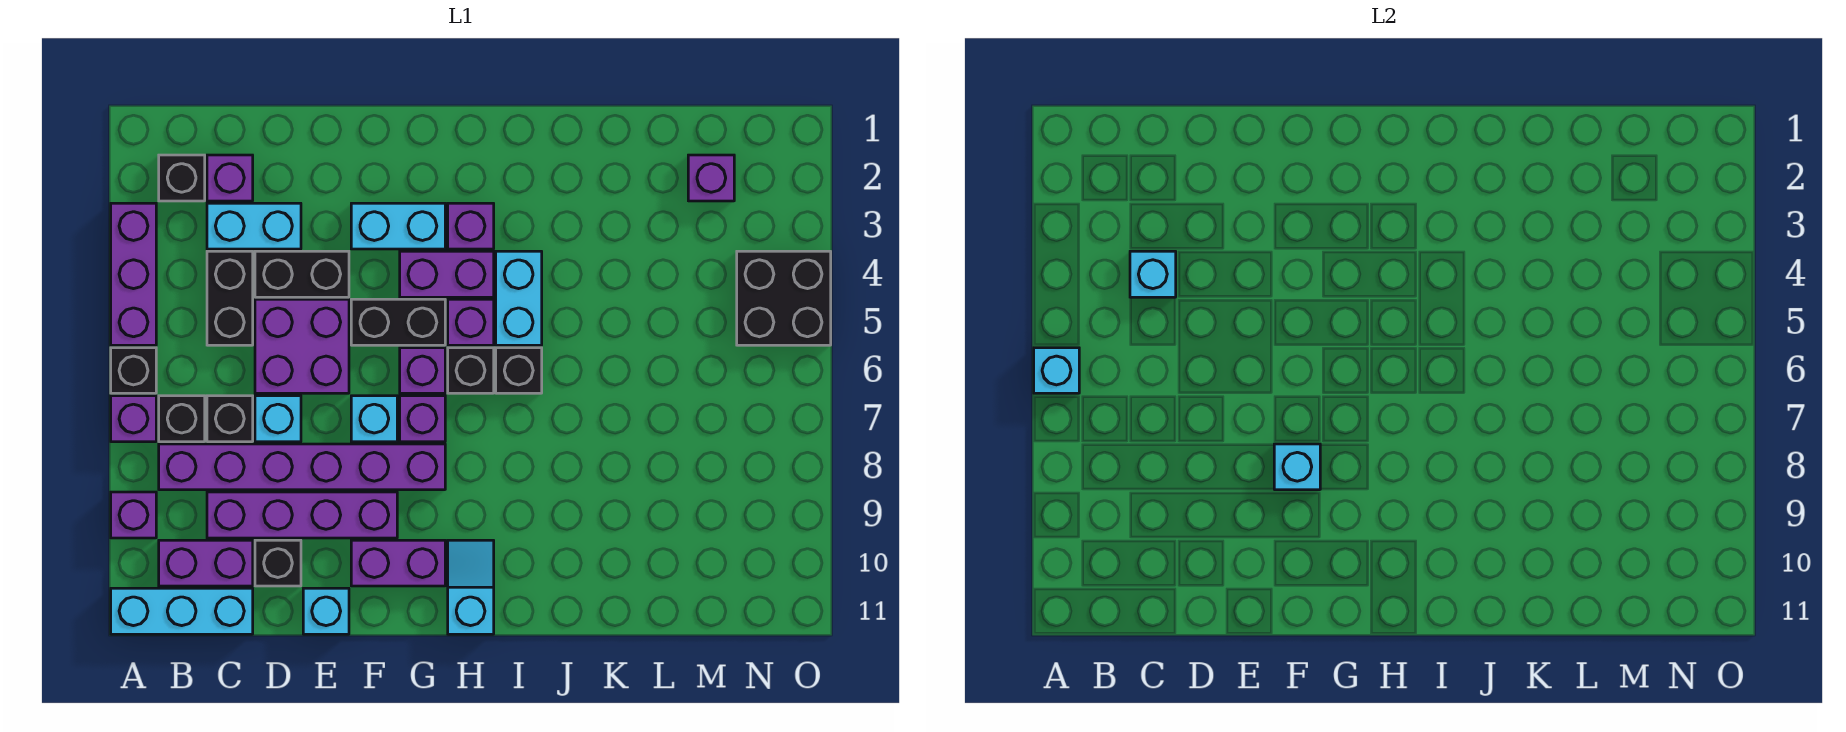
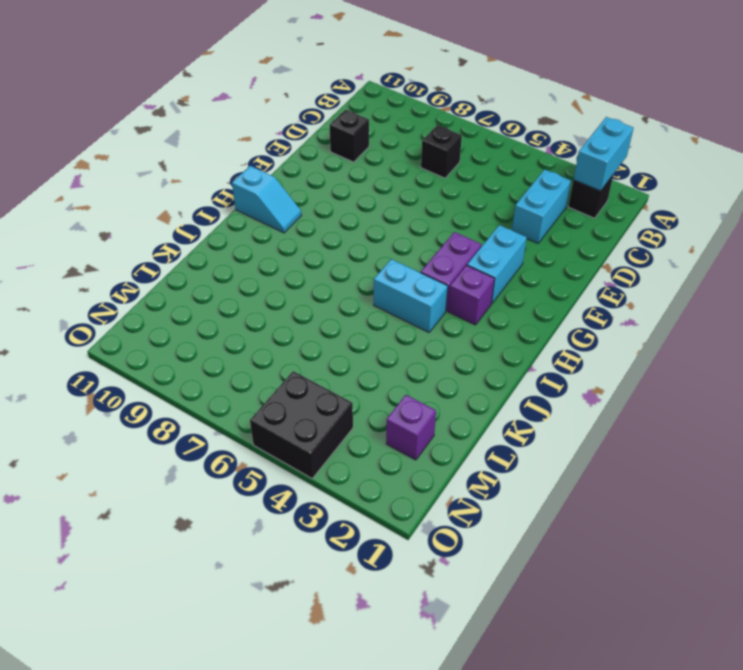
cyan brick A2:B2 level 2 -> none
none -> purple brick A3:A5 level 1
none -> black brick A6 level 1
none -> purple brick A7 level 1
none -> purple brick A9 level 1

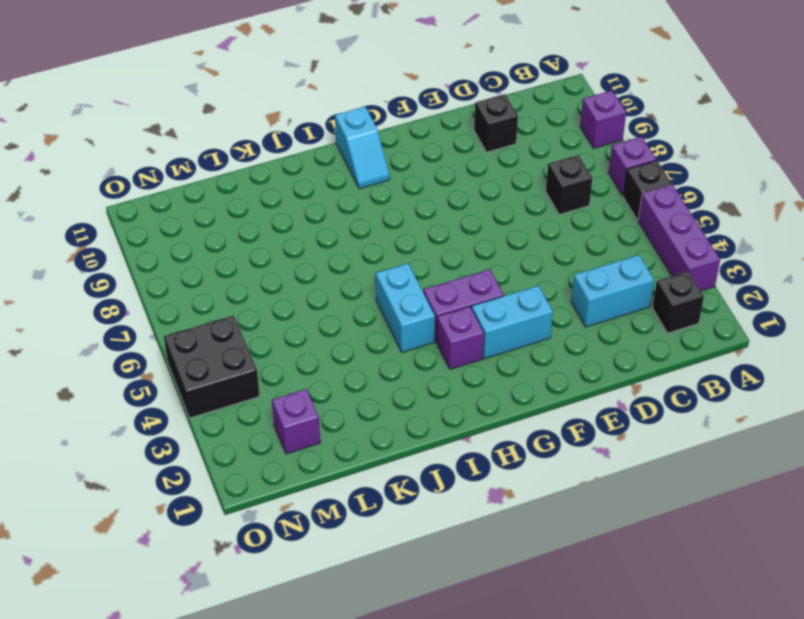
none -> cyan brick A11:C11 level 1
none -> black brick B7 level 1
none -> purple brick B8:G8 level 1
none -> purple brick B10:C10 level 1

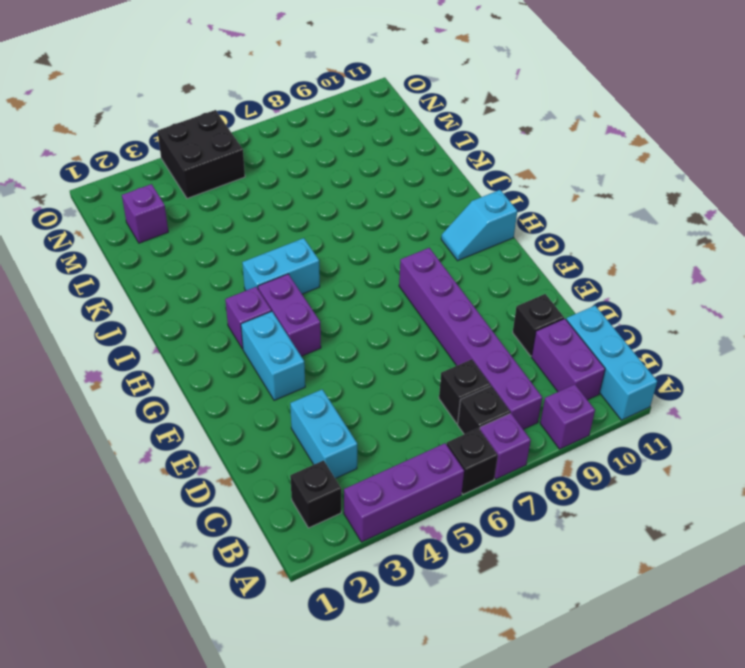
none -> purple brick C2 level 1
none -> black brick C4:C5 level 1
none -> purple brick C9:F9 level 1
none -> black brick D4:E4 level 1

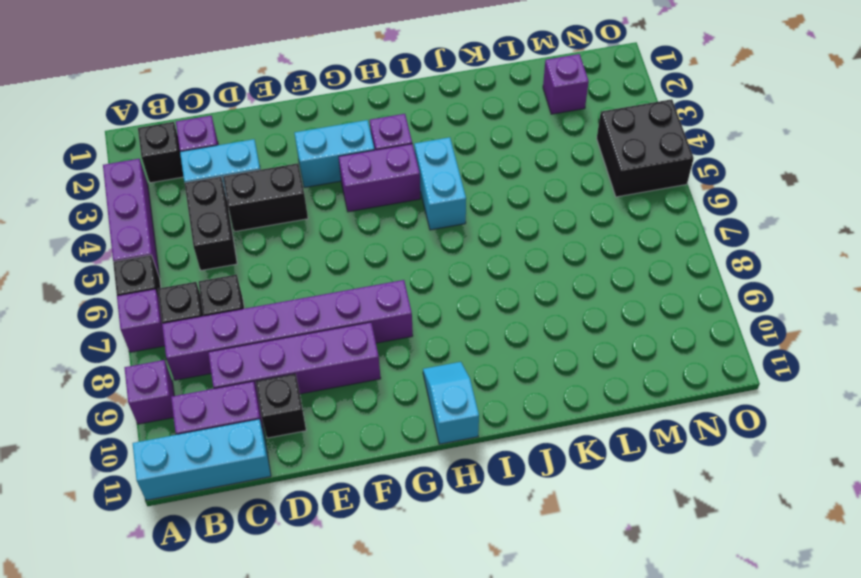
none -> purple brick D5:E6 level 1
none -> cyan brick D7 level 1
none -> cyan brick E11 level 1
none -> black brick F5:G5 level 1

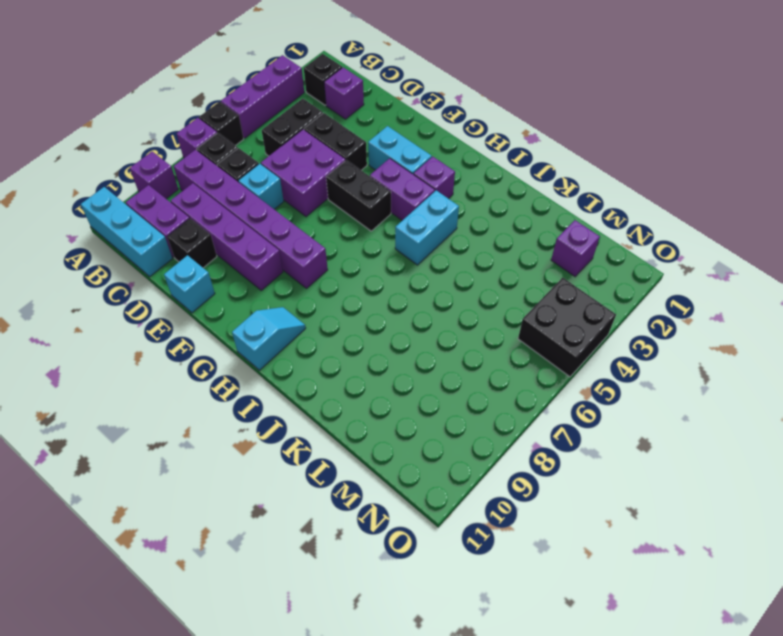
none -> cyan brick C3:D3 level 1
none -> cyan brick F7 level 1
none -> purple brick F10:G10 level 1
none -> purple brick G6 level 1

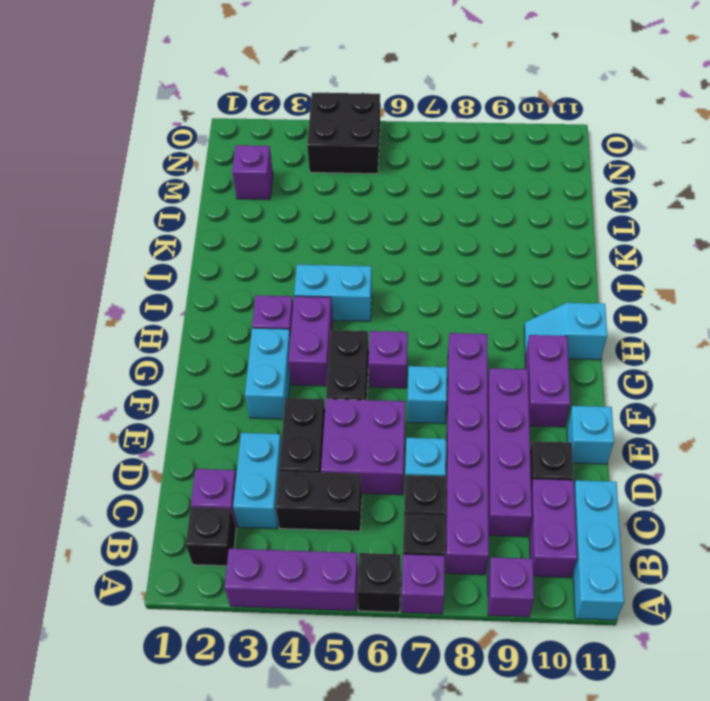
none -> purple brick G7 level 1
none -> purple brick H5 level 1
none -> black brick H6 level 1
none -> black brick I6 level 1

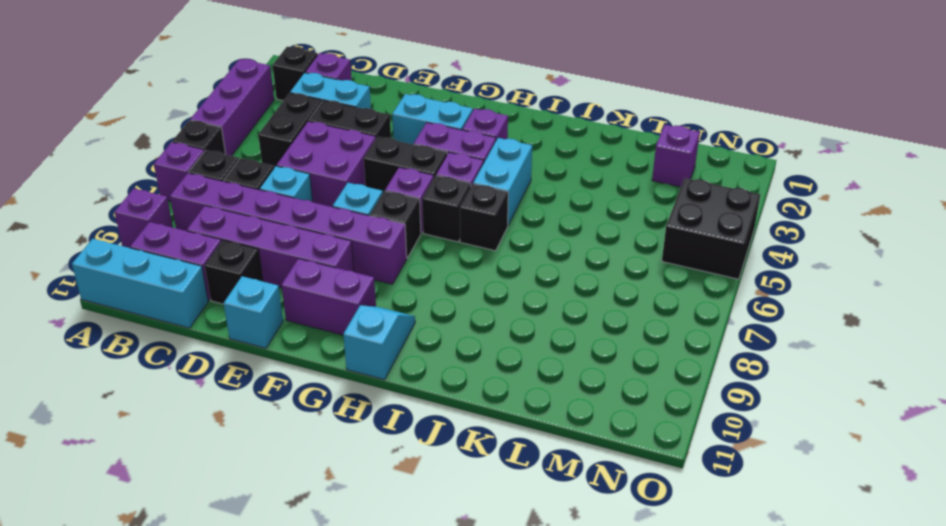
black brick G7 level 1 -> purple brick G7 level 1
none -> cyan brick A6 level 2
none -> cyan brick C4 level 2
none -> cyan brick F8 level 2

